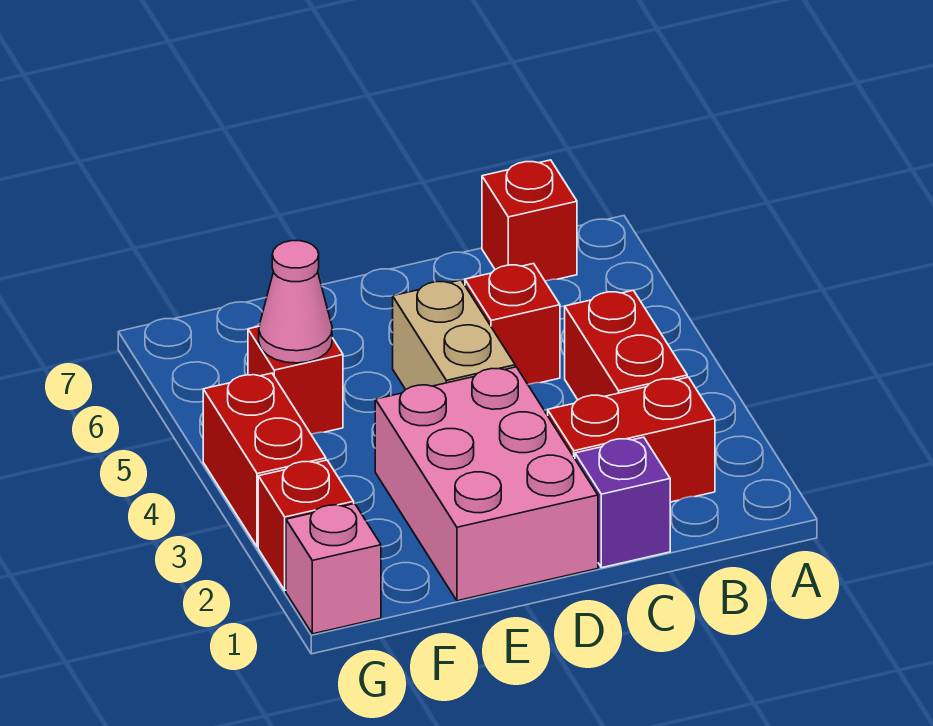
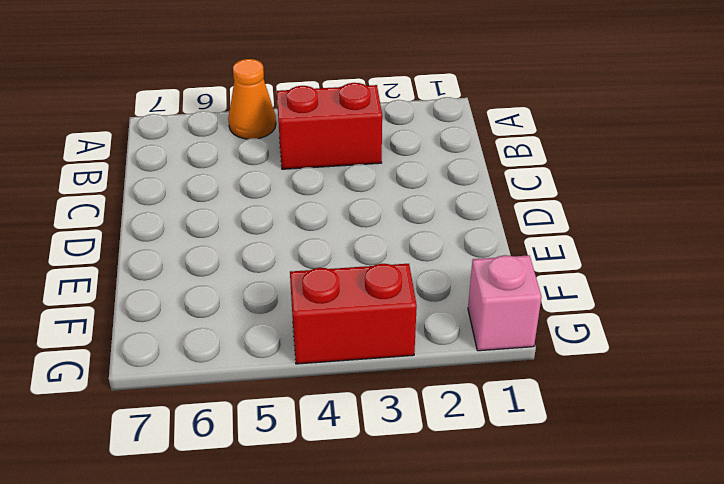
orange cone A5 level 1 -> none
none -> red brick B2:C2 level 1
none -> red brick B7 level 1
none -> purple brick C1 level 1

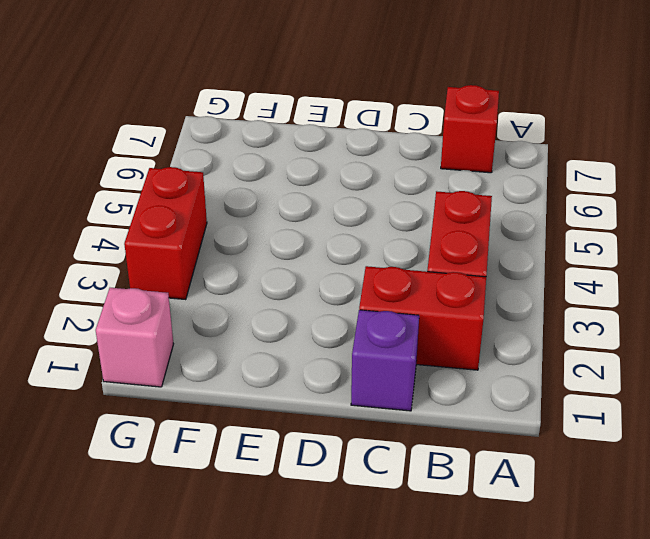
none -> red brick C5 level 1
none -> pink brick D1:E3 level 1
none -> tan brick D4:D5 level 1

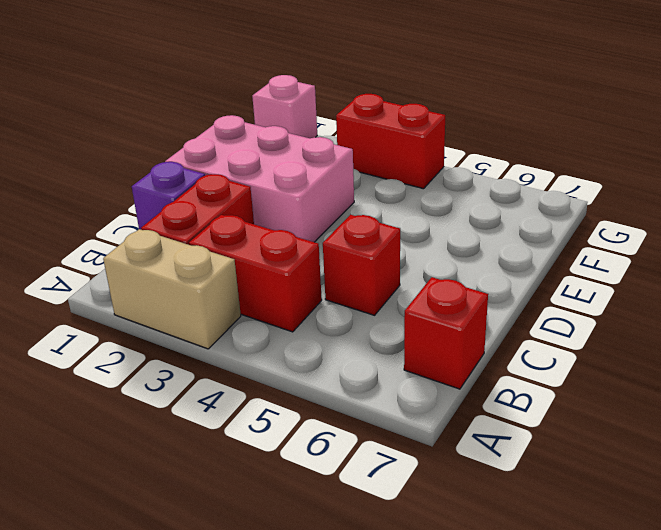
tan brick A2:A3 level 1 -> tan brick D4:D5 level 1
none -> red brick F5 level 1
none -> red brick G2 level 1
none -> pink cone F5 level 2

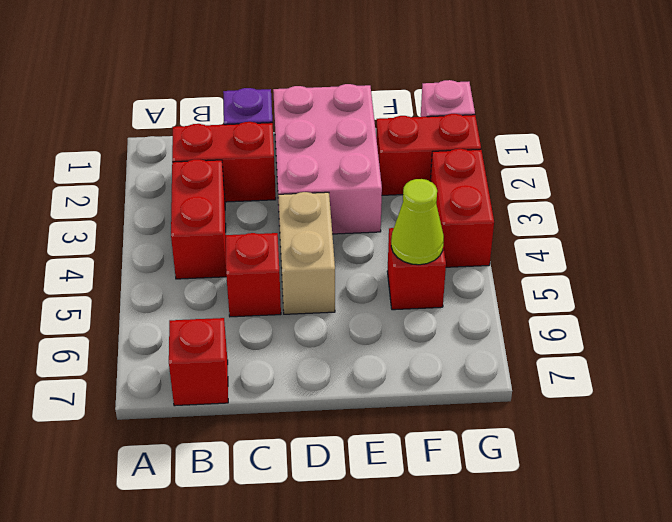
red brick F2:G2 level 1 -> red brick G2 level 1
lime cone F5 level 2 -> pink cone F5 level 2

